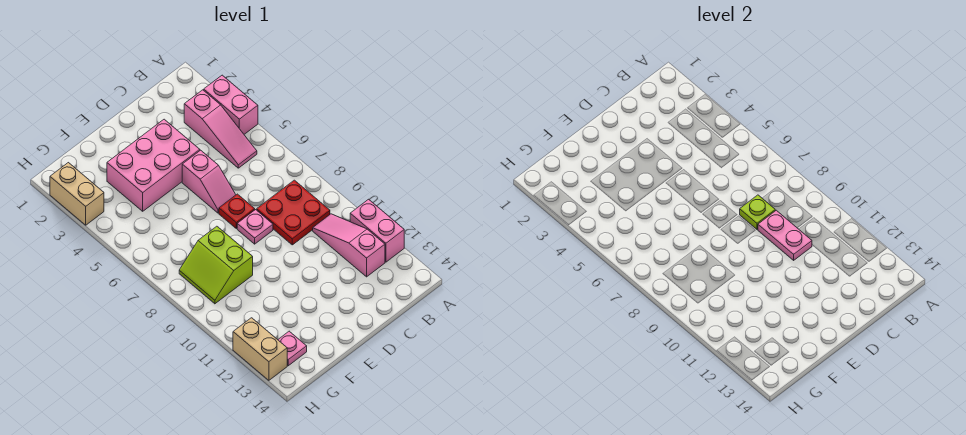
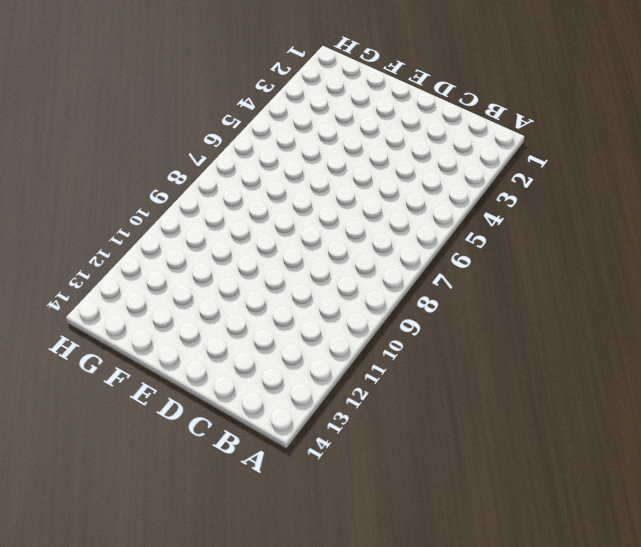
none -> pink brick A3:A4 level 1
none -> pink brick A11:A12 level 1
none -> pink slope B3:B5 level 1 top 3

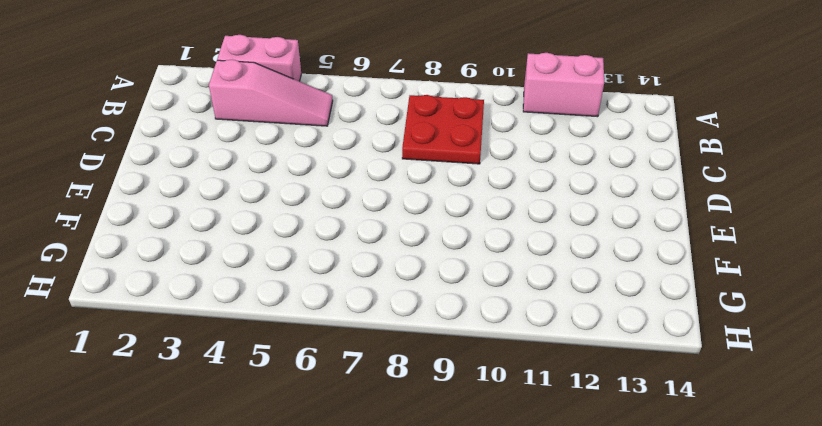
none -> pink slope B10:B12 level 1 top 12
none -> pink brick D3:F4 level 1
none -> pink slope D5:D6 level 1 top 5

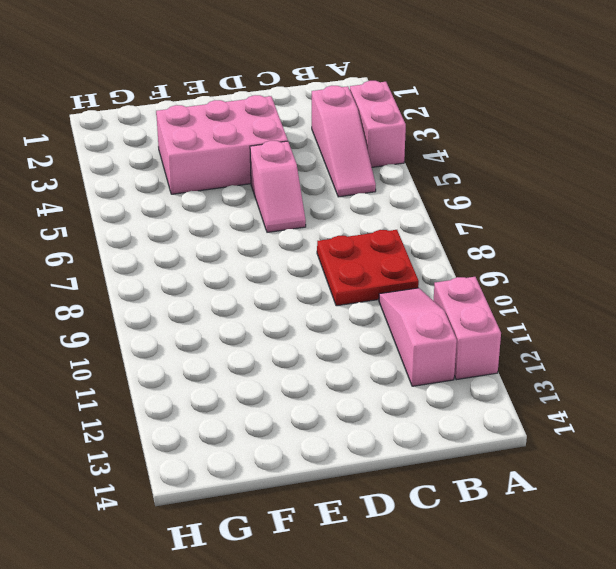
none -> red plate D7 level 1
none -> pink plate D8 level 1
none -> lime slope F8:G9 level 1 top F

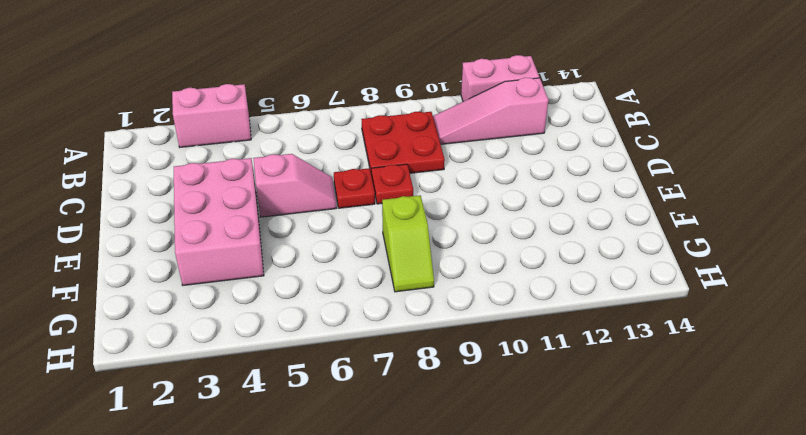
red plate D8 level 1 -> pink plate D8 level 1
lime slope F8:G8 level 1 top F -> lime slope F8:G9 level 1 top F
none -> pink slope B3:B5 level 1 top 3
none -> pink plate G13 level 1
none -> tan brick H2:H3 level 1

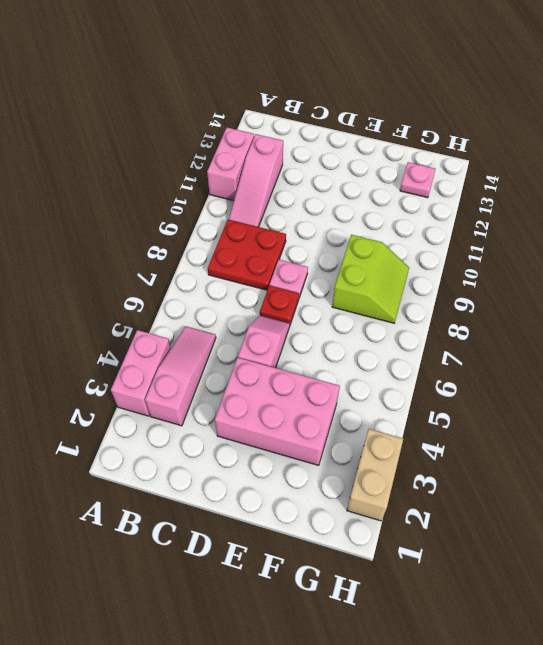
none -> tan brick H12:H13 level 1
none -> lime plate C8 level 2
none -> pink plate C9:C10 level 2

